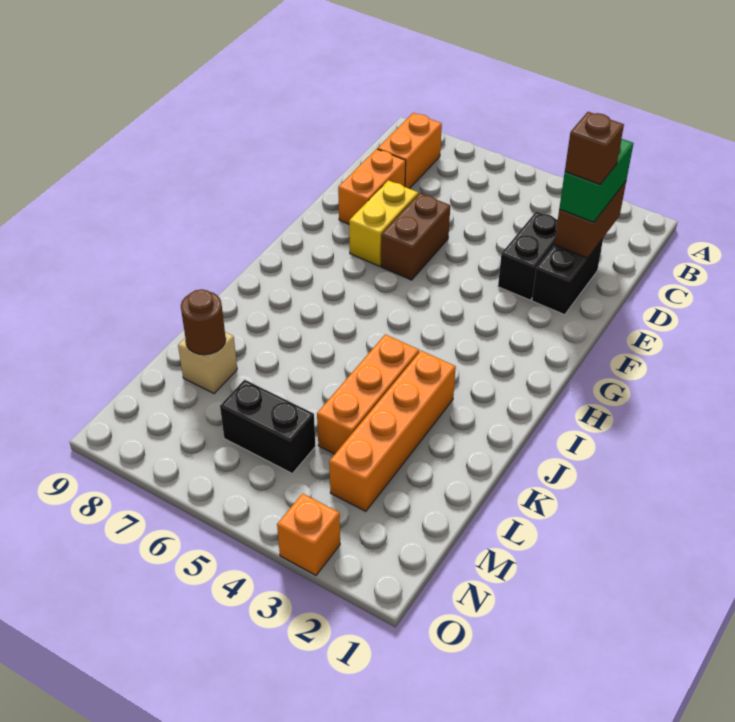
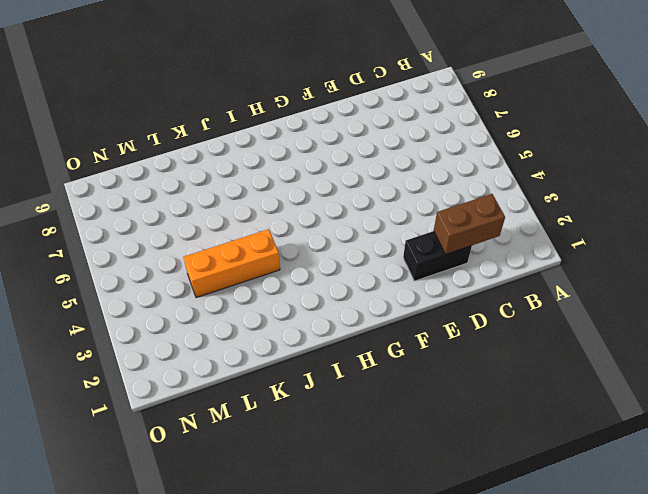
none -> orange brick B8:C8 level 1
none -> black brick D3:E3 level 1
none -> orange brick D8:E8 level 1

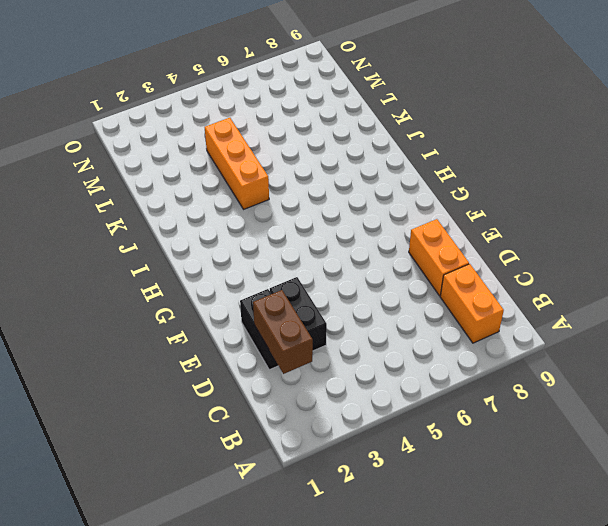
none -> brown brick E6:F6 level 1
none -> yellow brick E7:F7 level 1
none -> orange brick J3:M3 level 1

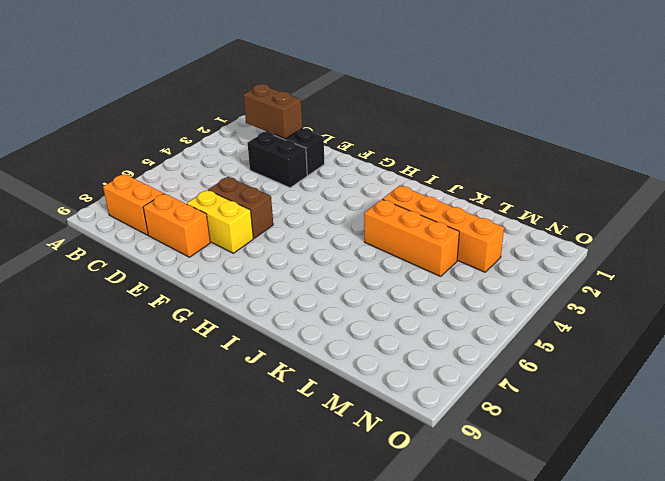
none -> tan brick L8 level 1
none -> black brick M5:M6 level 1
none -> orange brick O3 level 1

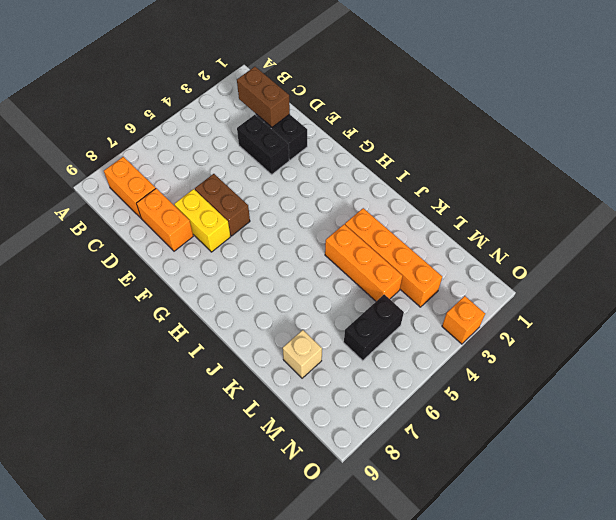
none -> brown round brick L8 level 2
none -> green brick C2:D2 level 3
none -> brown brick D2 level 4

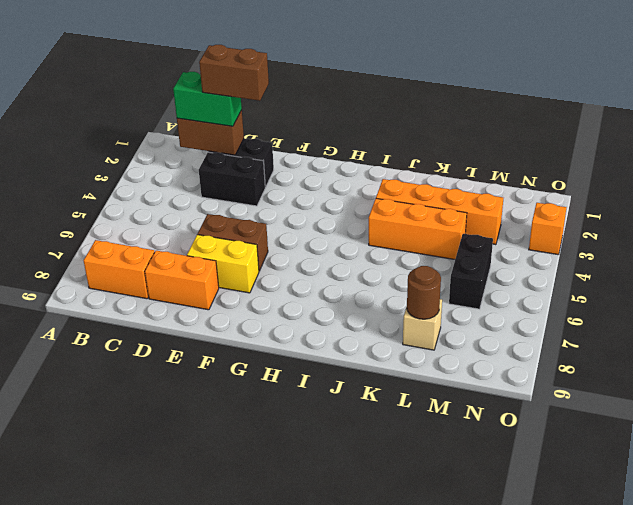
brown brick D2:E2 level 4 -> brown brick D2 level 4

